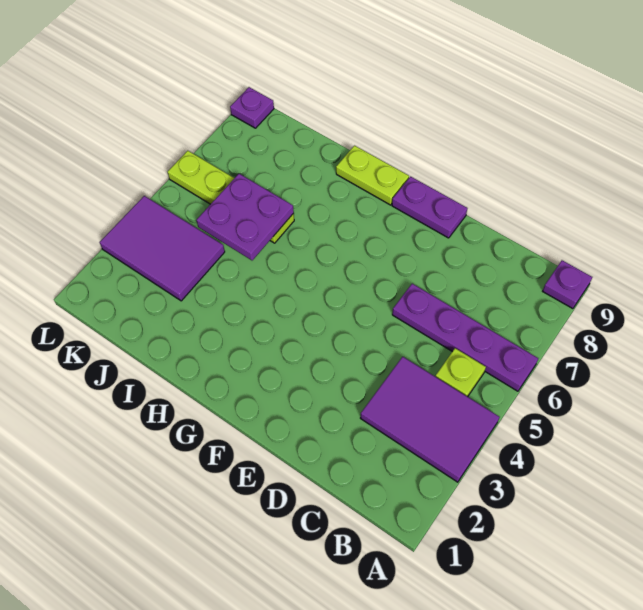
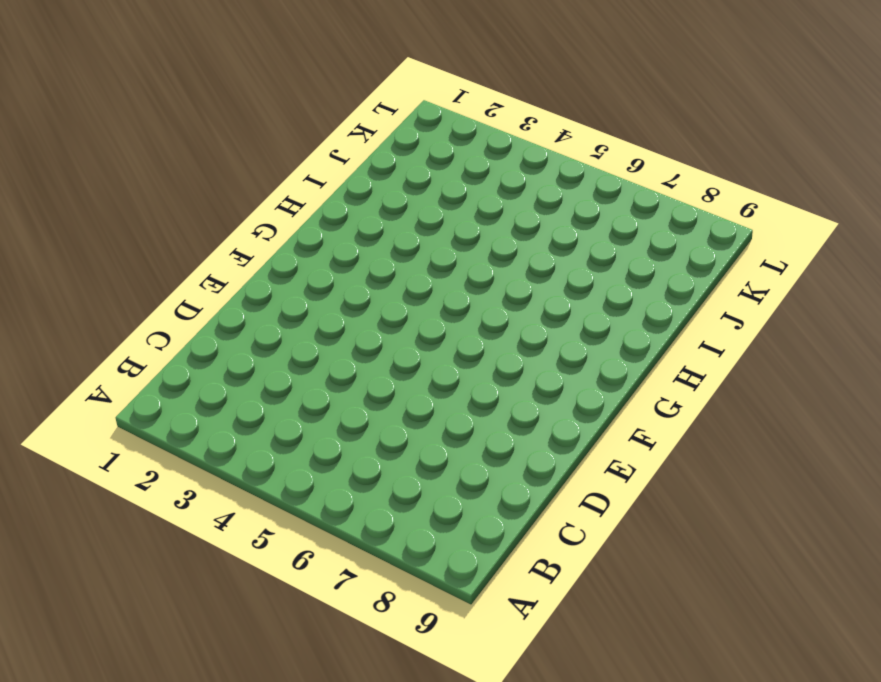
none -> purple tile A3:C4 level 1
none -> purple plate A6:D6 level 1

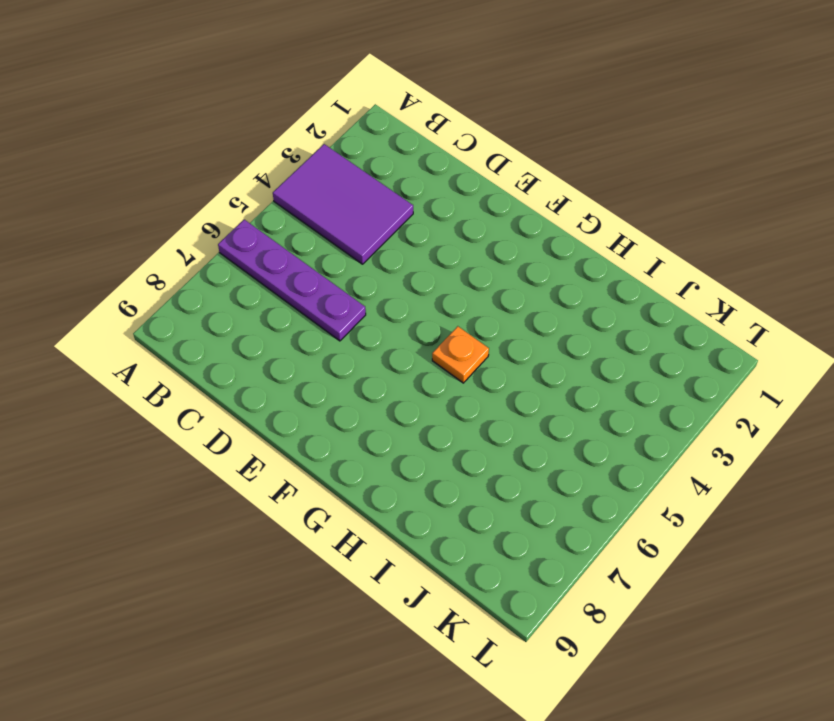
orange plate G5 level 1 -> none
none -> purple plate A9 level 1
none -> lime plate B5 level 1

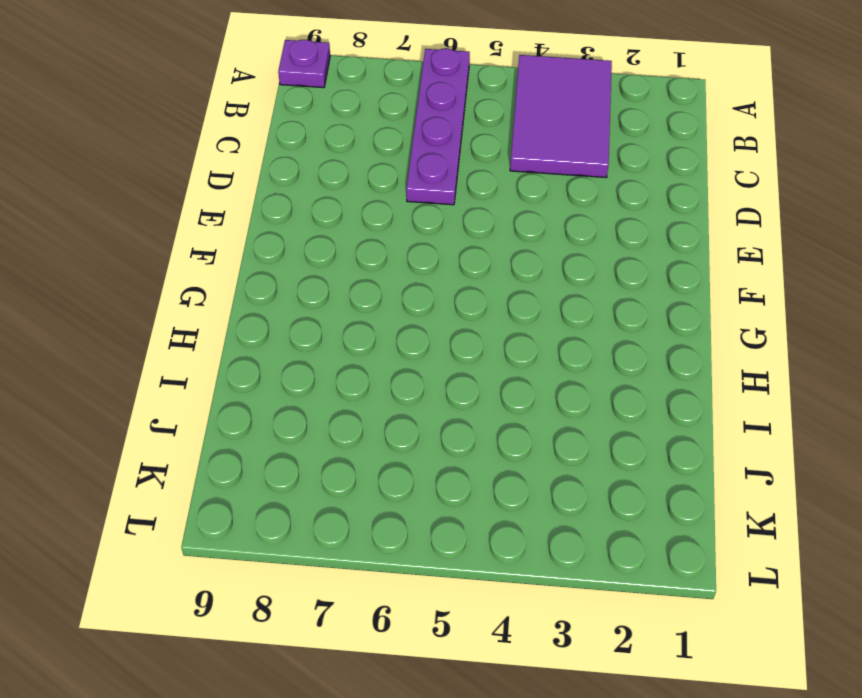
none -> lime plate B5 level 1
none -> purple plate E9:F9 level 1

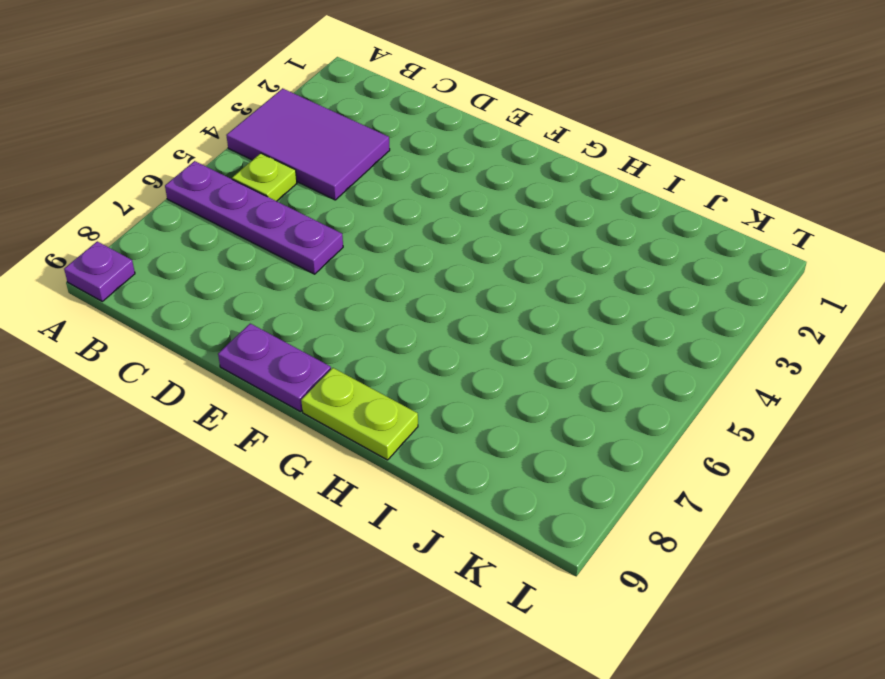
none -> lime plate I6:L6 level 1
none -> purple tile J3:L4 level 1

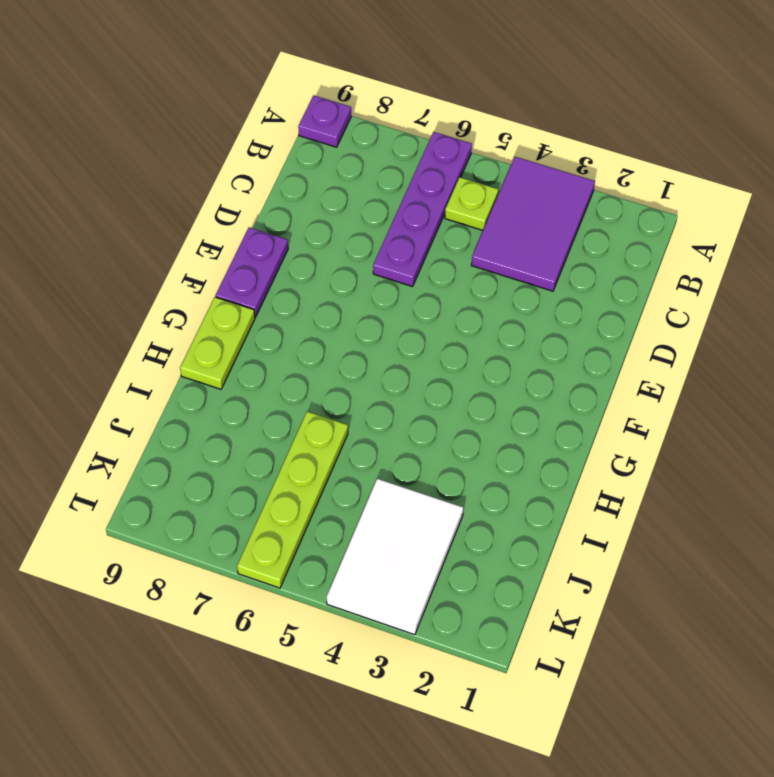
white tile J3:L4 level 1 -> purple tile J3:L4 level 1
none -> purple plate L9 level 1
none -> purple plate I5:J6 level 2

